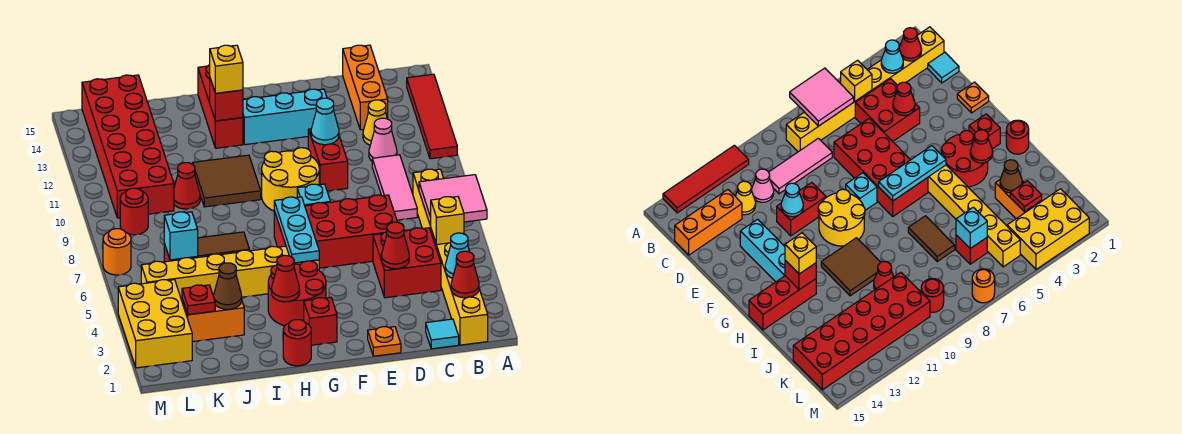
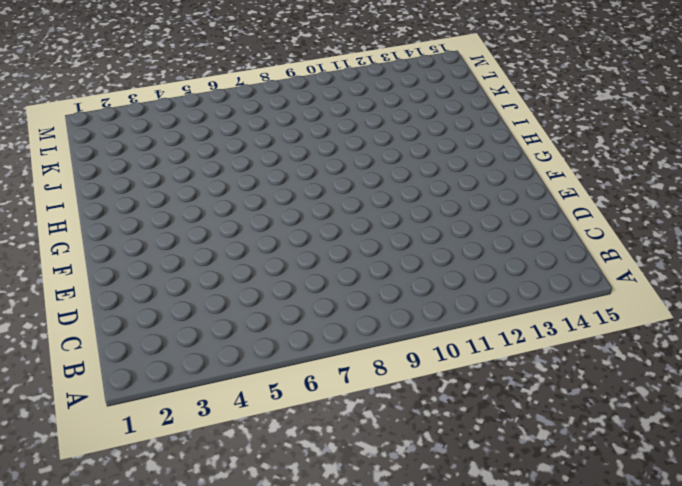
none -> red tile A11:A14 level 1
none -> yellow brick B1:B8 level 1
none -> cyan tile C1 level 1
none -> red brick C4:D5 level 1

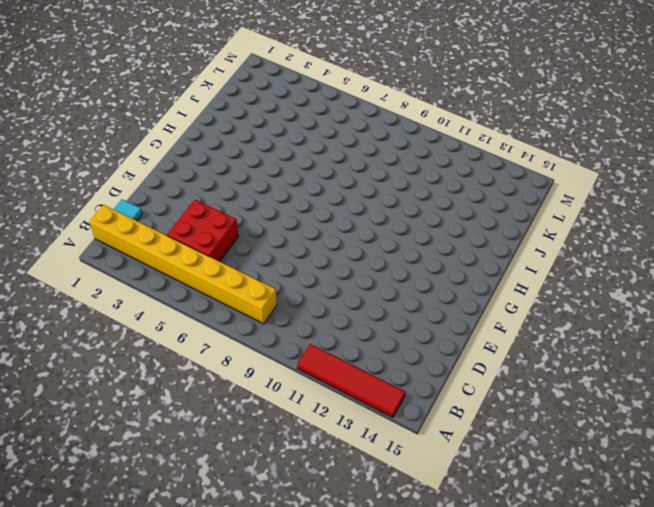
none -> pink tile C8:C10 level 1
none -> pink cone C11 level 1
none -> yellow cone C12 level 1
none -> orange brick C13:C15 level 1

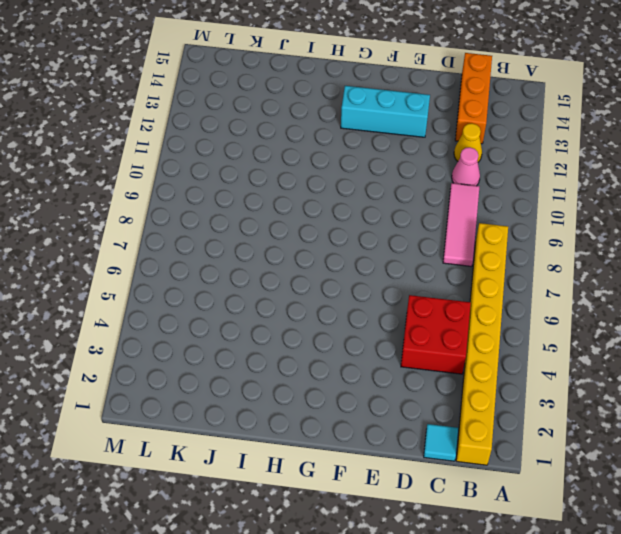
none -> red tile A11:A14 level 1
none -> red brick D6:G7 level 1
none -> orange plate E1 level 1
none -> red brick E10:E11 level 1

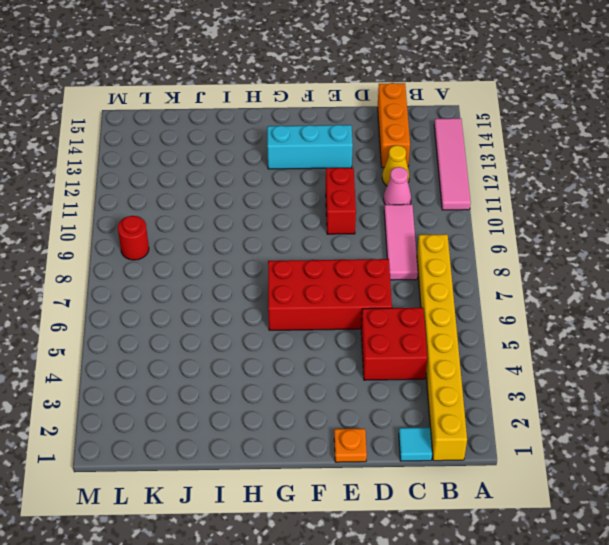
pink tile A11:A14 level 1 -> red tile A11:A14 level 1
none -> cyan brick F8 level 1
none -> yellow round brick F9:G10 level 1
none -> red brick G2 level 1
none -> red round brick G3:H4 level 1

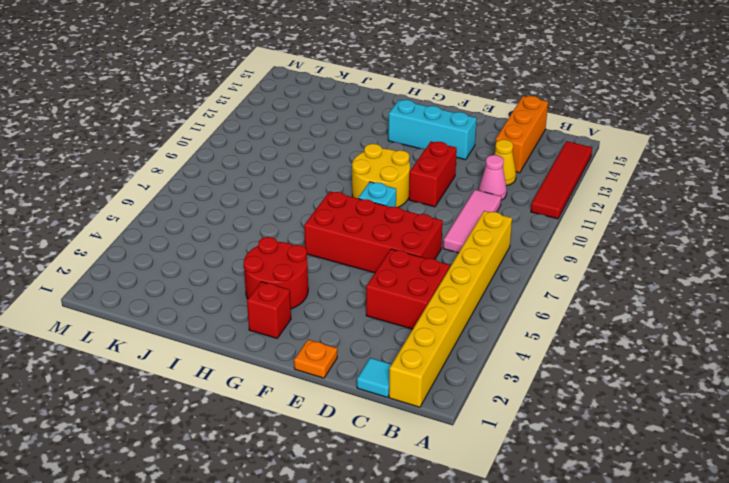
none -> yellow brick G5:L5 level 1
none -> red round brick H1 level 1
none -> brown tile H10:I11 level 1
none -> red brick H13:H15 level 1

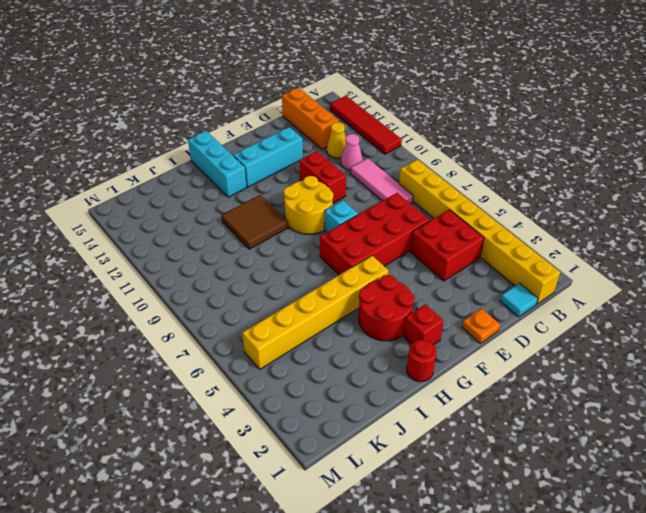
cyan brick H13:H15 level 1 -> red brick H13:H15 level 1
none -> brown tile I7:J7 level 1
none -> orange brick J3:K3 level 1
none -> red cone J10 level 1
none -> red brick K6 level 1

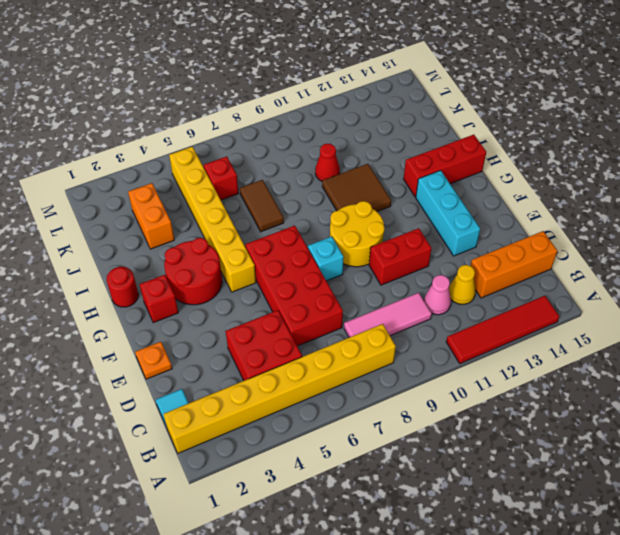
none -> red brick K10:L15 level 1
none -> yellow brick L2:M4 level 1
none -> red round brick L9 level 1
none -> orange round brick M7 level 1

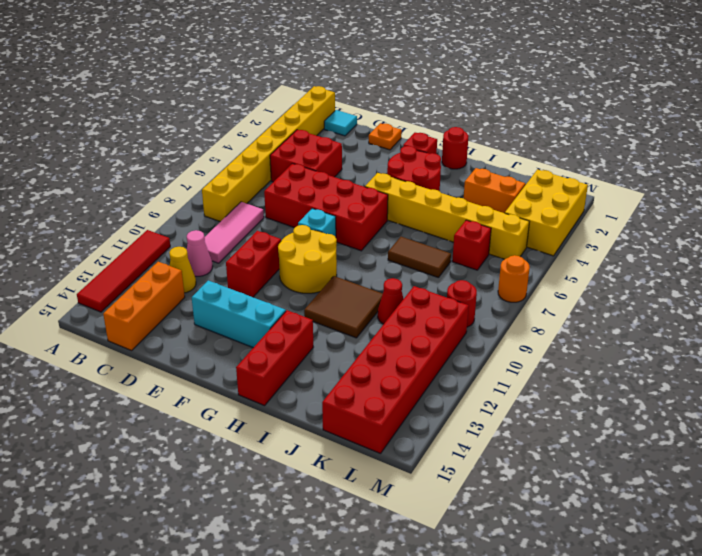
none -> pink tile A6:B7 level 2
none -> red cone B2 level 2
none -> cyan cone B3 level 2
none -> yellow brick B5 level 2

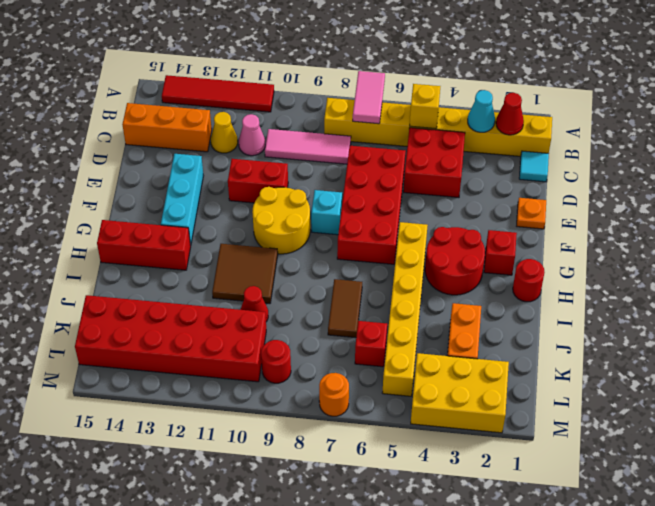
pink tile A7:B7 level 2 -> pink tile A6:B7 level 2
none -> red cone D4 level 2
none -> cyan cone E11 level 2
none -> cyan plate G5:G7 level 2
none -> red cone H3 level 2

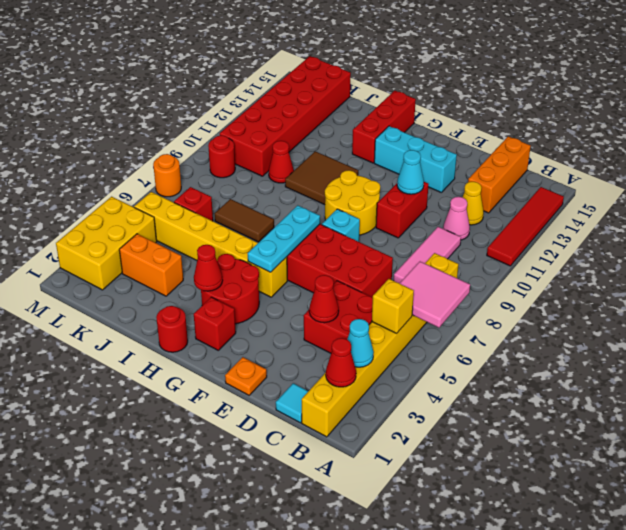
none -> red brick H13 level 2
none -> brown cone J3 level 2
none -> red plate K3 level 2
none -> cyan brick K6 level 2

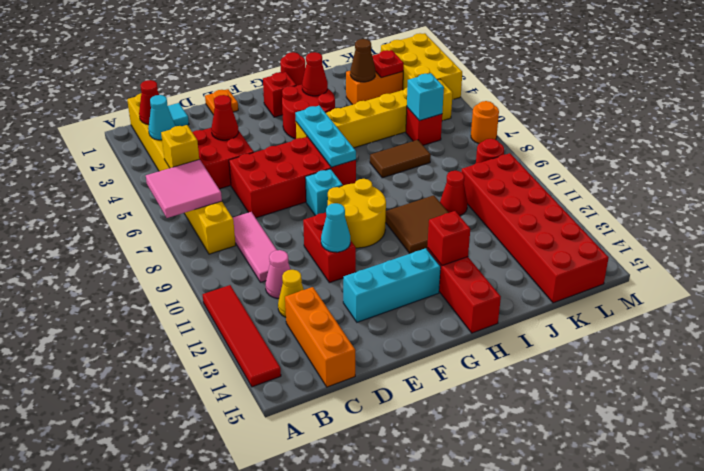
none -> yellow brick H13 level 3

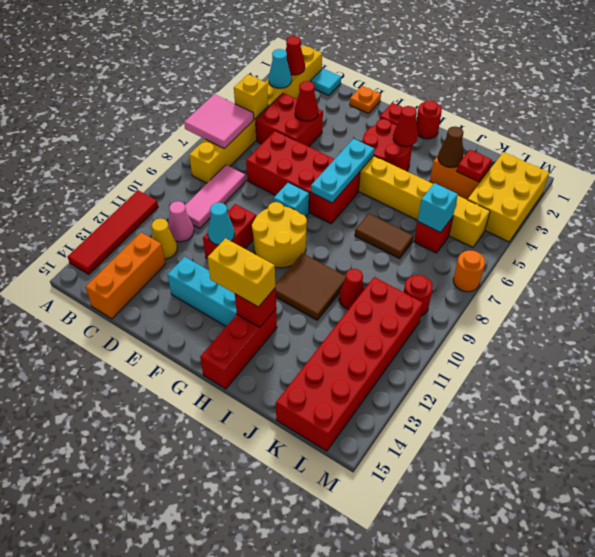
yellow brick G13:H13 level 3 -> yellow brick H13 level 3

